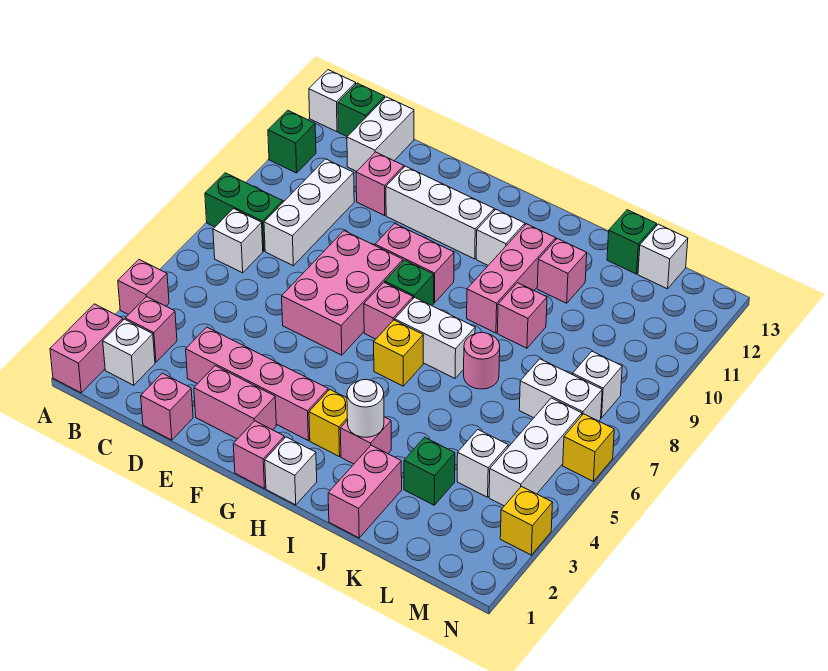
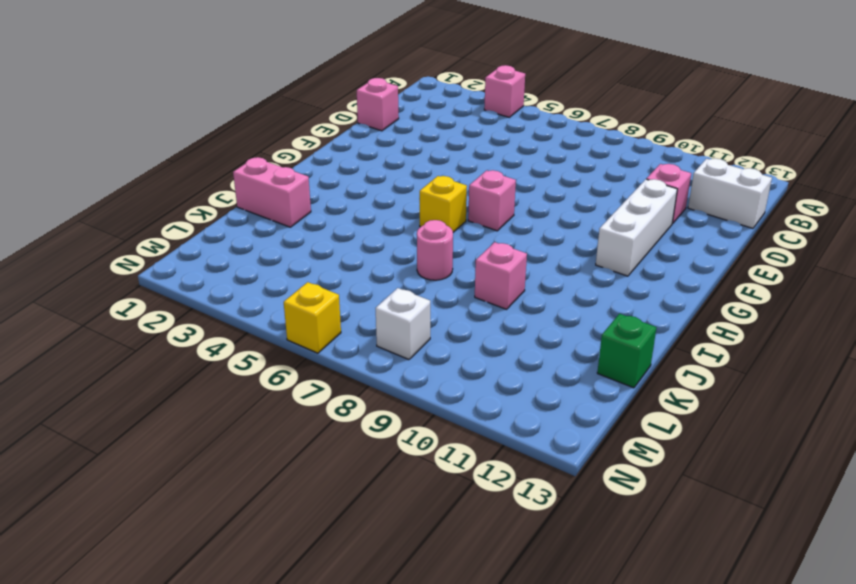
none -> pink brick A1:A2 level 1
none -> green brick A8:B8 level 1
none -> green brick A11 level 1
none -> white brick A13 level 1

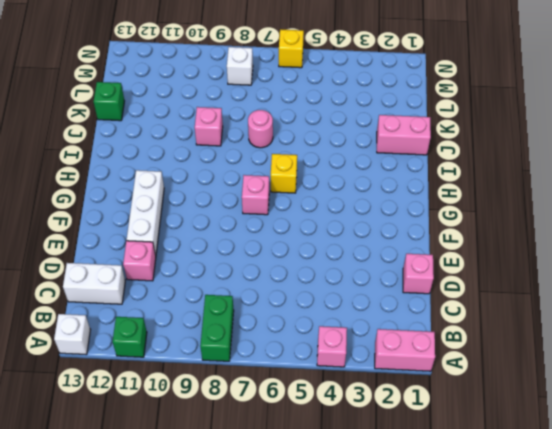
none -> white brick B2 level 1
none -> pink brick B3 level 1
none -> white brick B7 level 1
none -> green brick B13 level 1

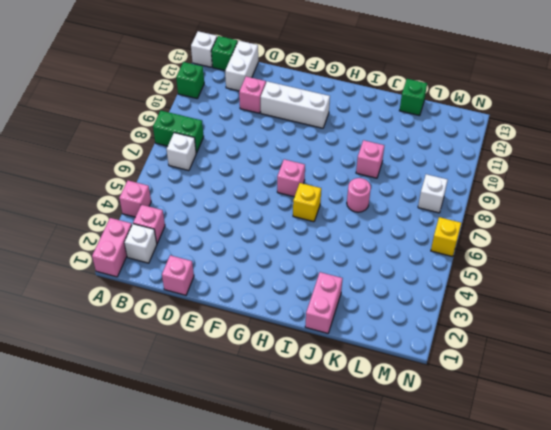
none -> white brick C8:C10 level 1
none -> pink brick D3:G3 level 1
none -> pink brick E2:F2 level 1
none -> pink brick E6:F8 level 1

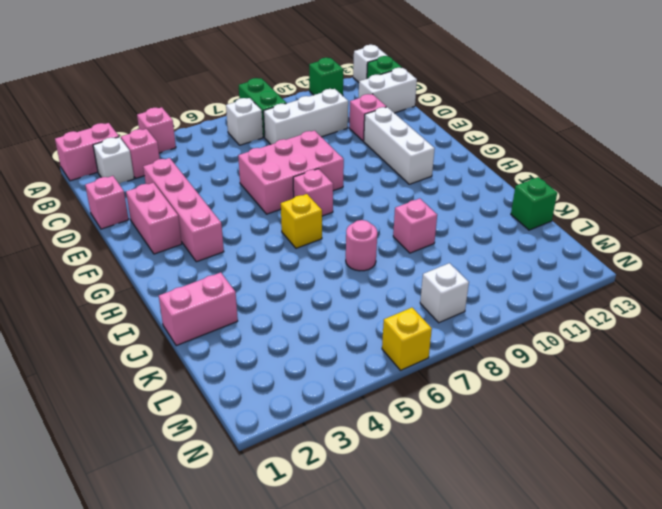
none -> pink brick F9:G9 level 1
none -> pink brick G1 level 1
none -> green brick G8 level 1
none -> white brick H1 level 1

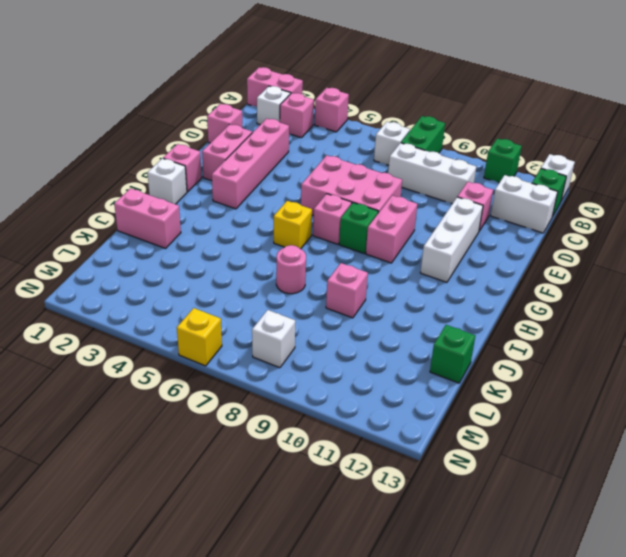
none -> yellow brick H3 level 1
none -> white brick H7:I7 level 1
none -> white brick H11 level 1
none -> pink brick I3 level 1

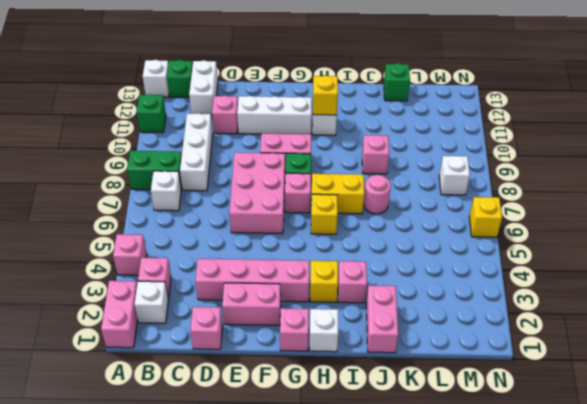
yellow brick H7:I7 level 1 -> white brick H7:I7 level 1
yellow brick H11 level 2 -> yellow brick N3 level 1
none -> pink brick I9:I11 level 1
none -> pink brick J11 level 1
none -> green brick K3 level 1
none -> white brick L4 level 1

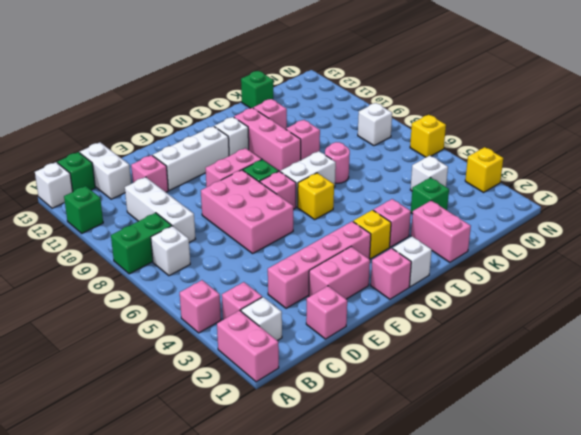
none -> white brick L7:M7 level 1
none -> white brick L13 level 1
none -> white brick M4:M6 level 1
none -> white round brick I3 level 2

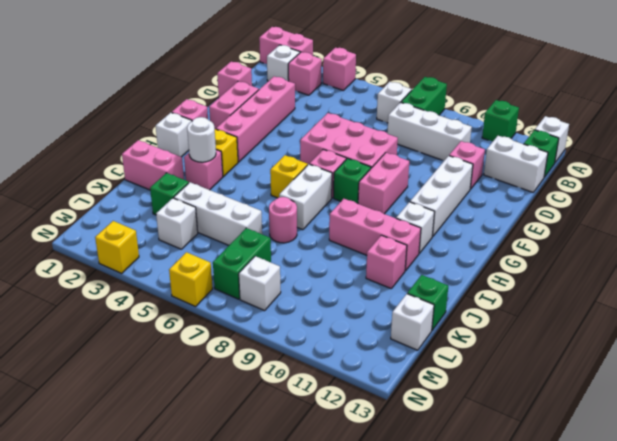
white brick K4:K6 level 1 -> white brick M4:M6 level 1
green brick L7:M7 level 1 -> white brick L7:M7 level 1
none -> pink brick J9 level 1

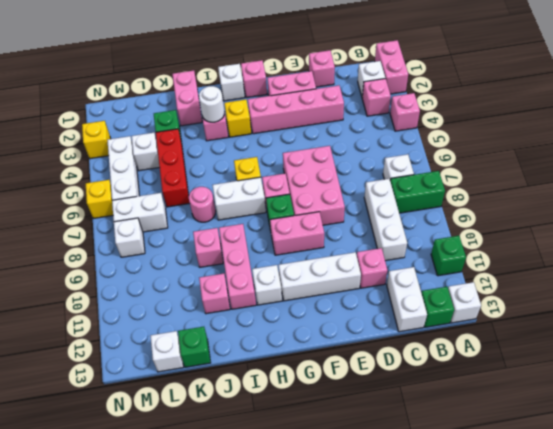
red brick K4:K6 level 1 -> none

